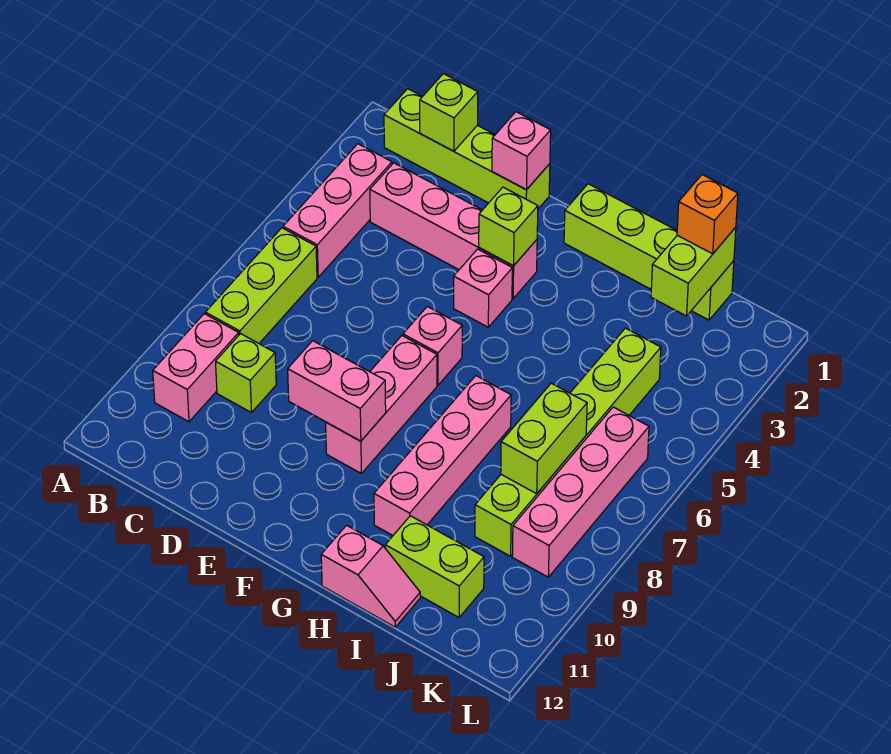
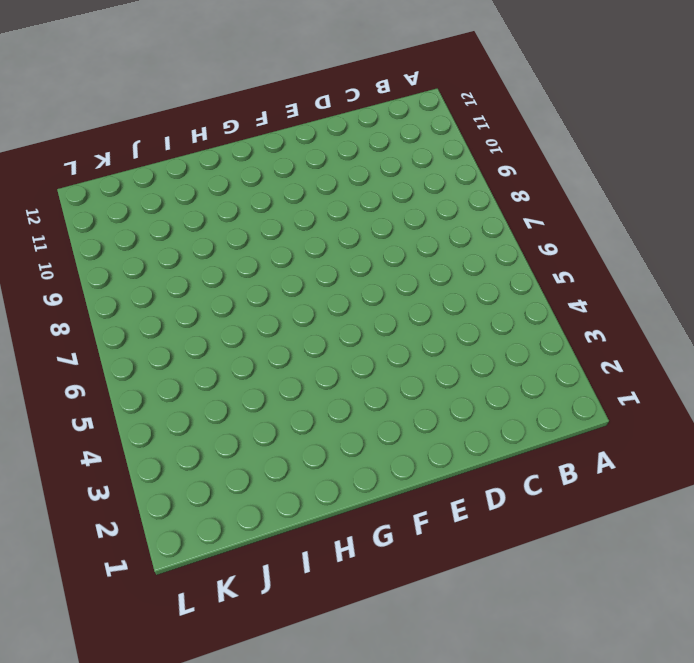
none -> lime brick B1:E1 level 1
none -> pink brick B3:B5 level 1
none -> lime brick B6:B8 level 1

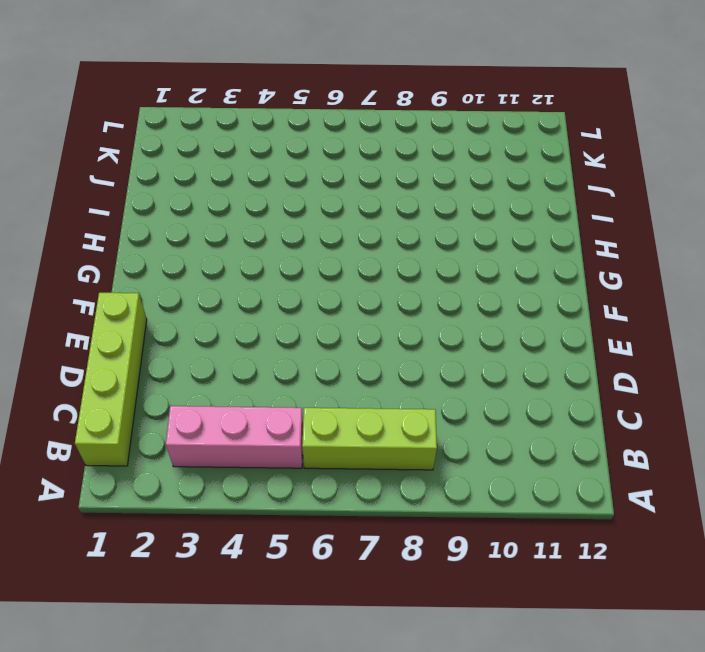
none -> pink brick B9:B10 level 1
none -> pink brick C3:F3 level 1
none -> lime brick C9 level 1

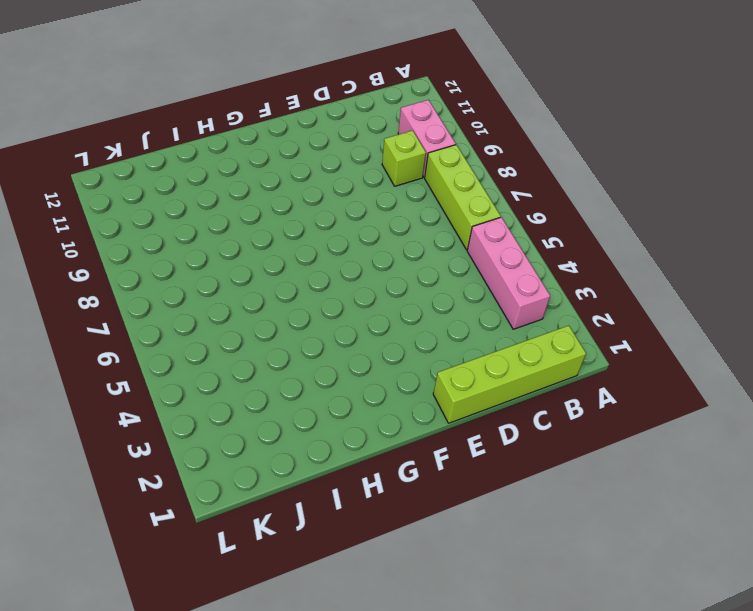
none -> pink brick C3:F3 level 1
none -> pink brick F4 level 1
none -> pink brick F6 level 1

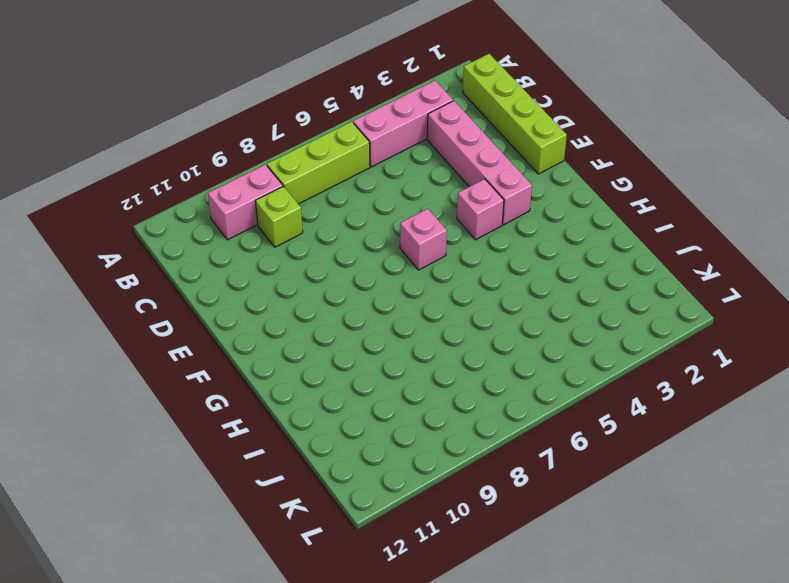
none -> pink brick F7:F9 level 1
none -> lime brick G1:J1 level 1
none -> pink brick H7:H10 level 1

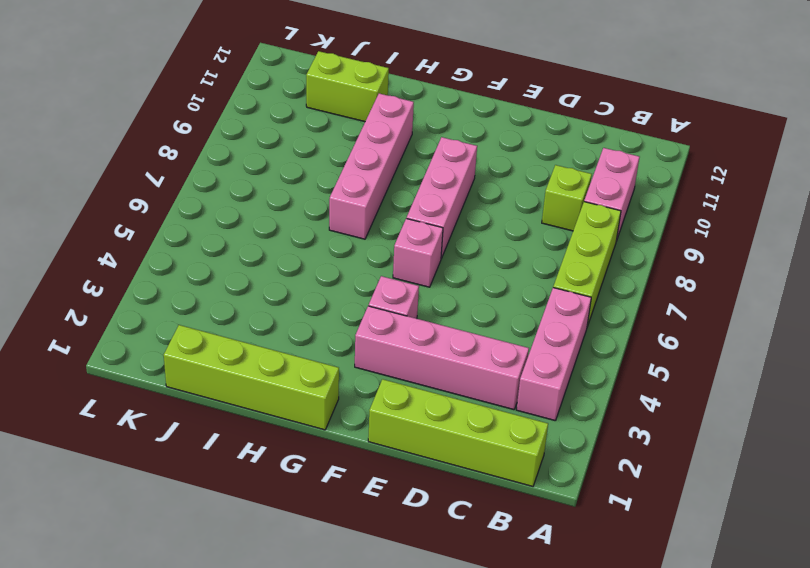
none -> pink slope H12:I12 level 1 top H
none -> lime brick J4:J9 level 1
none -> pink brick K6:K9 level 1

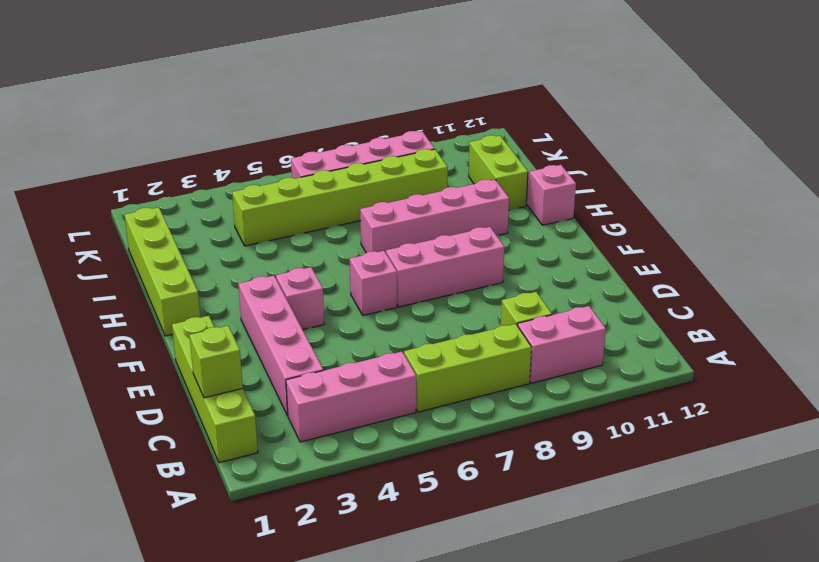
none -> pink brick E1 level 2
none -> pink brick E9:F9 level 2
none -> lime brick F3 level 2

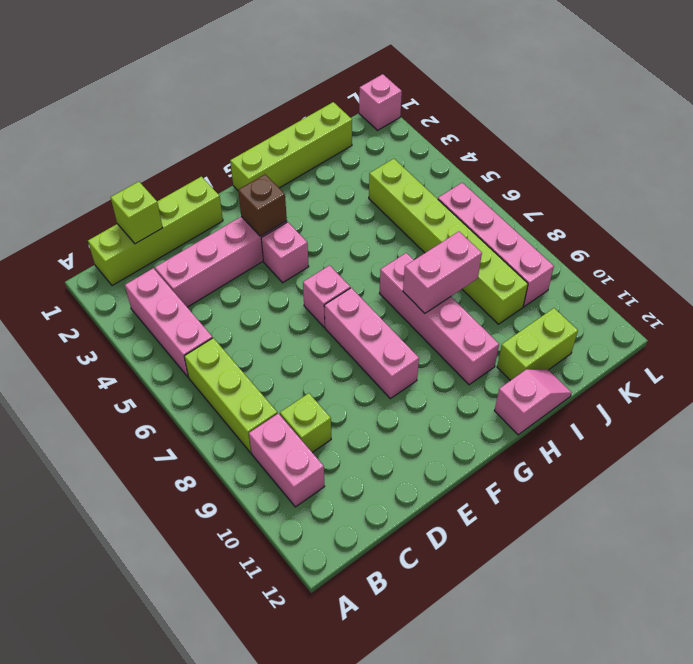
brown brick F3 level 2 -> lime brick F3 level 2
pink brick H8:I8 level 2 -> pink brick E9:F9 level 2
pink brick L1 level 1 -> pink brick E1 level 2
none -> lime brick J1:J2 level 2
none -> lime brick J7:J8 level 2
none -> orange brick J1 level 3

